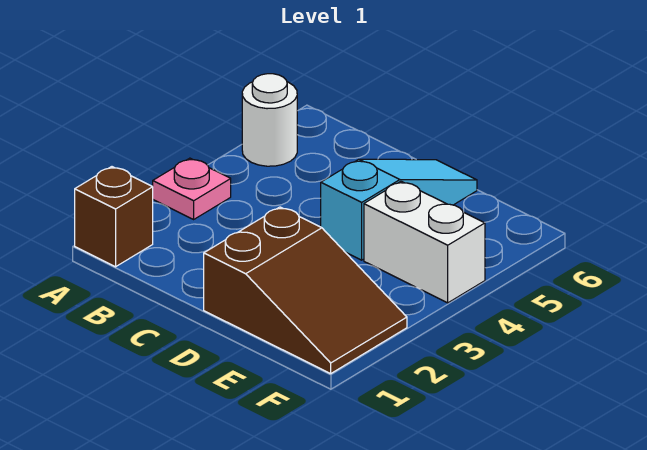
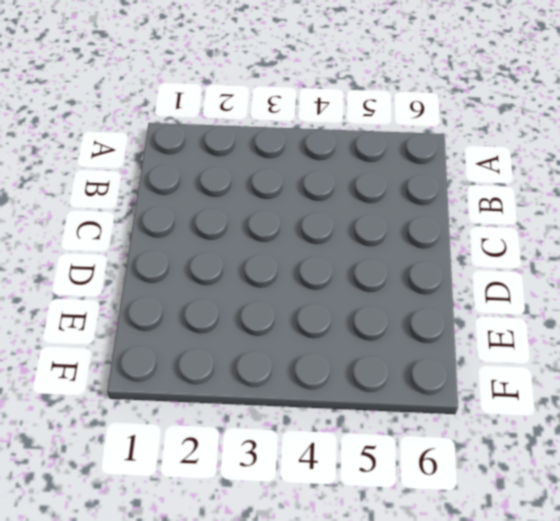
none -> brown brick A1 level 1
none -> pink plate A3 level 1

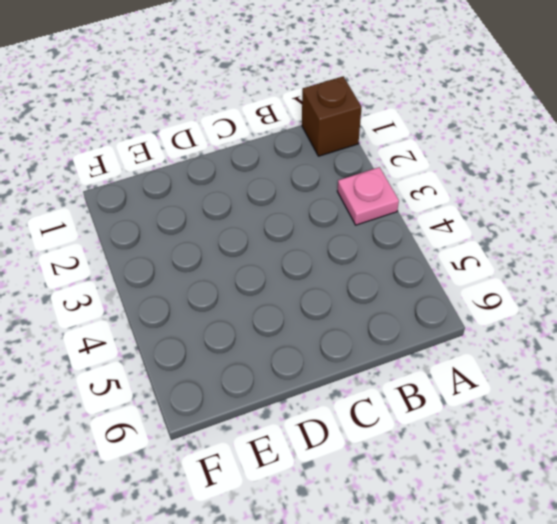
none -> white round brick A5 level 1
none -> brown slope D1:F2 level 1 top D

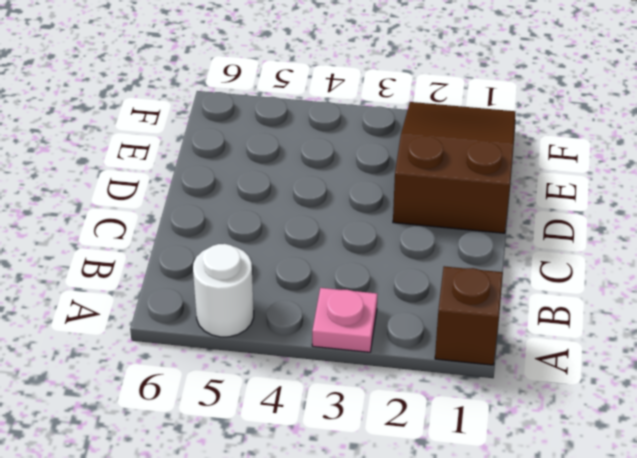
none -> cyan slope D4:D6 level 1 top 4
none -> white brick E4:F4 level 1

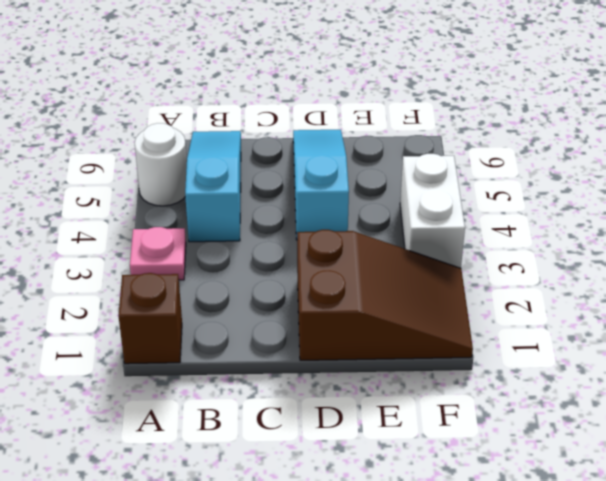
cyan slope B4:B6 level 1 top 4 -> none
white brick F3:F4 level 1 -> white brick E4:F4 level 1

